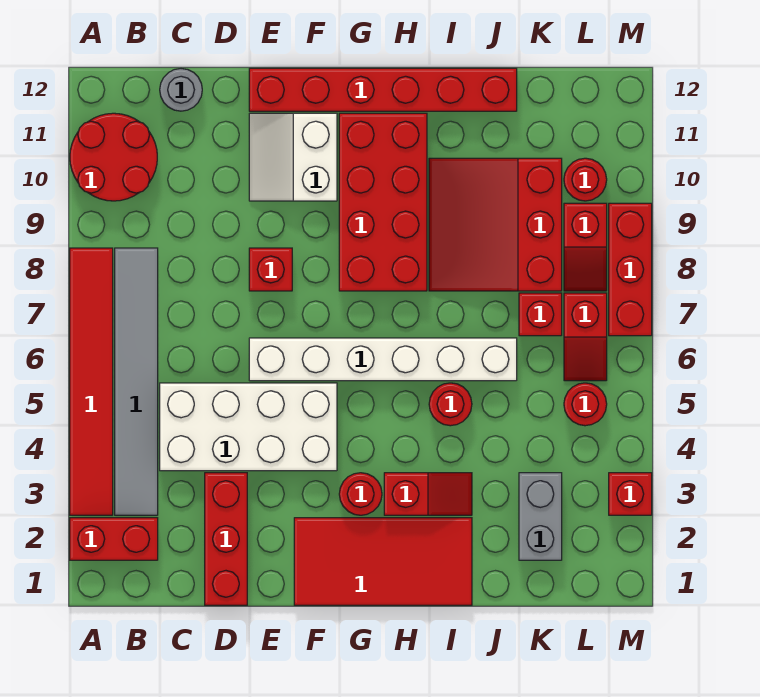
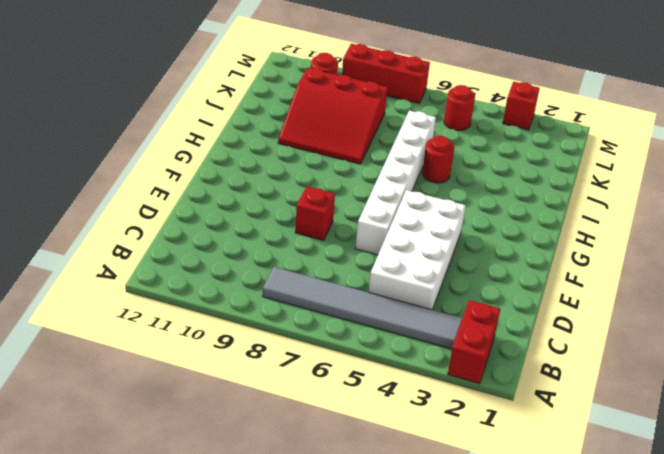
none -> red tile A3:A8 level 1
none -> red round brick A10:B11 level 1
none -> grey round brick C12 level 1

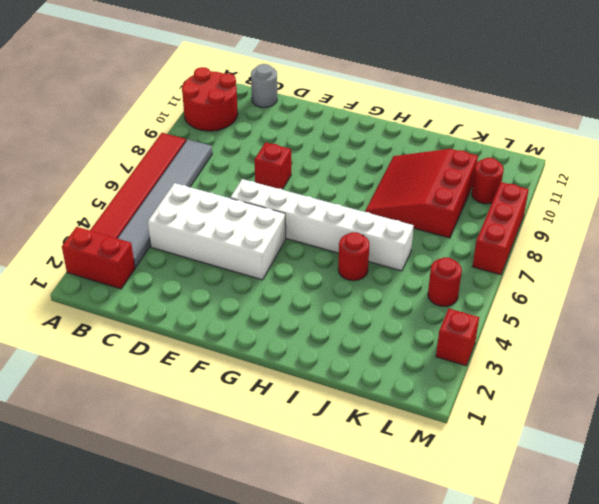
none -> red brick D1:D3 level 1
none -> white slope E10:F11 level 1 top F
none -> red brick E12:J12 level 1

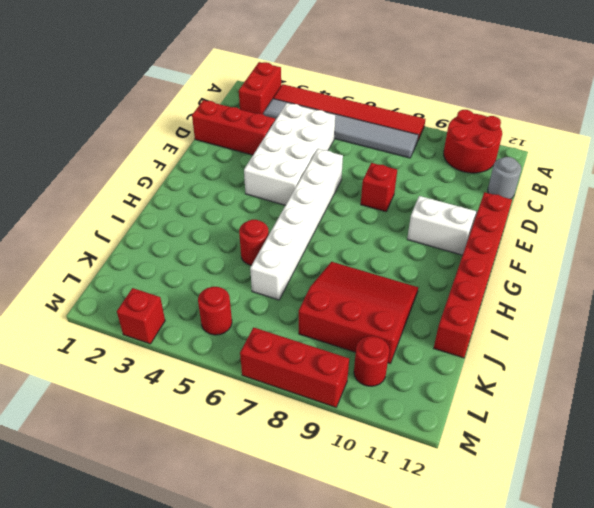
none -> red tile F1:I2 level 1
none -> red round brick G3 level 1
none -> red brick G8:H11 level 1

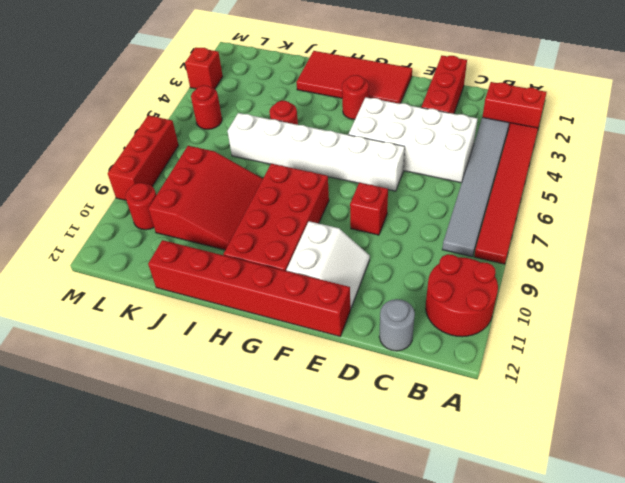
none -> red slope H3:I3 level 1 top H
none -> grey brick K2:K3 level 1
none -> red brick K7 level 1

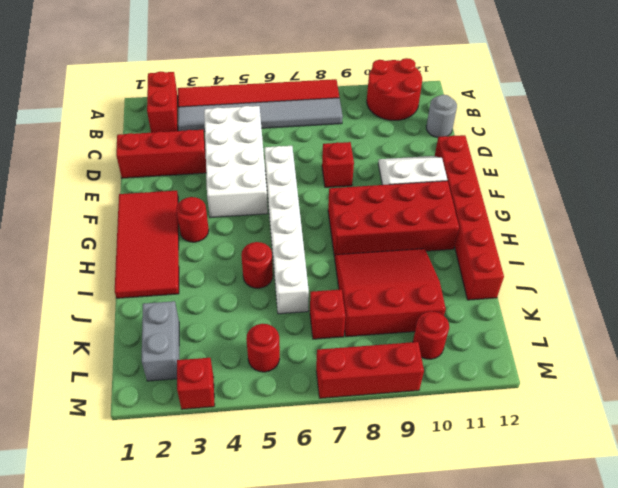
grey brick K2:L2 level 1 -> grey brick K2:K3 level 1
none -> red slope H3:I3 level 1 top H
none -> red slope L6:L7 level 1 top 7
none -> red slope L8:L9 level 1 top 9

